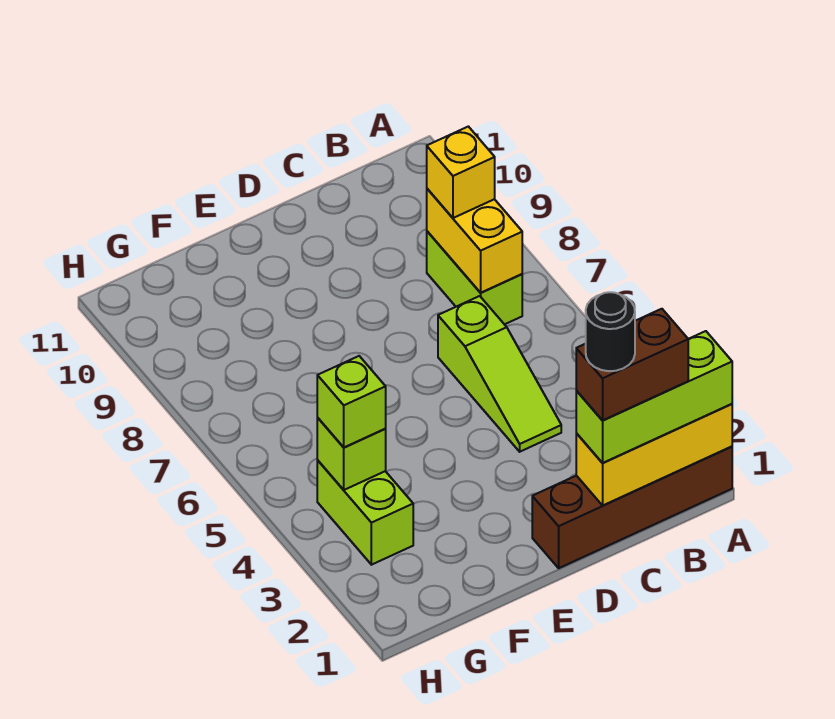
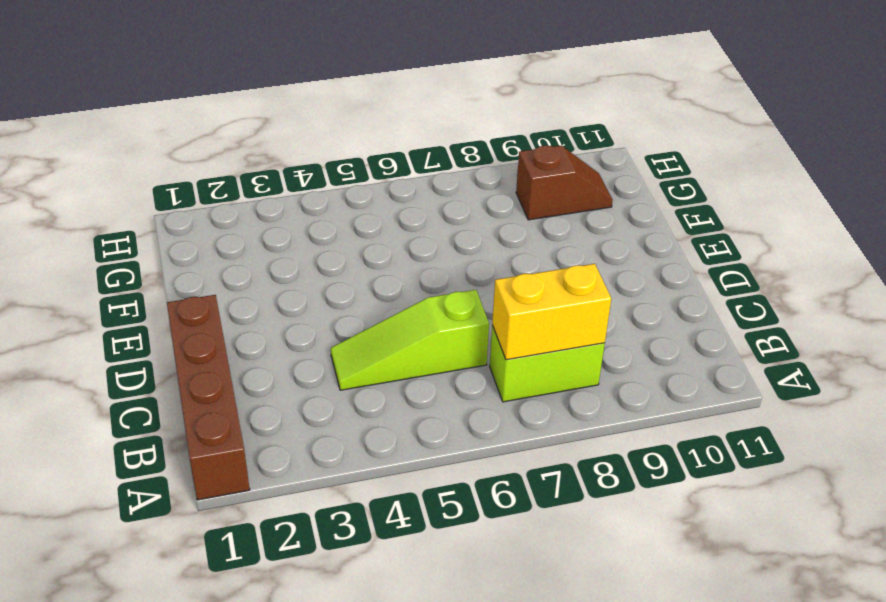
brown slope G9:G10 level 1 top 9 -> none
none -> lime brick G3:G4 level 1
none -> yellow brick A1:C1 level 2
none -> lime brick G4 level 2

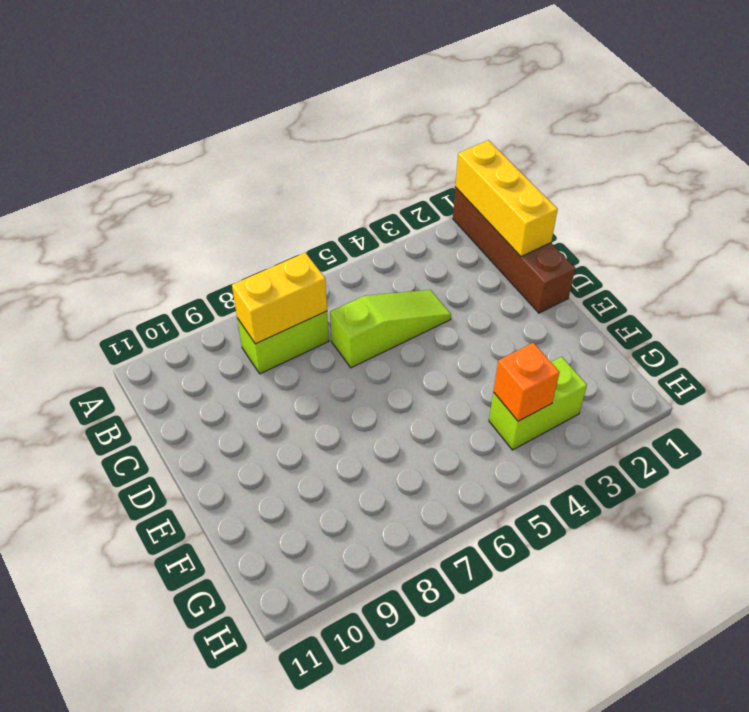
orange brick G4 level 2 -> lime brick G4 level 2
none -> lime brick A1:C1 level 3
none -> yellow brick B8 level 3
none -> lime brick G4 level 3

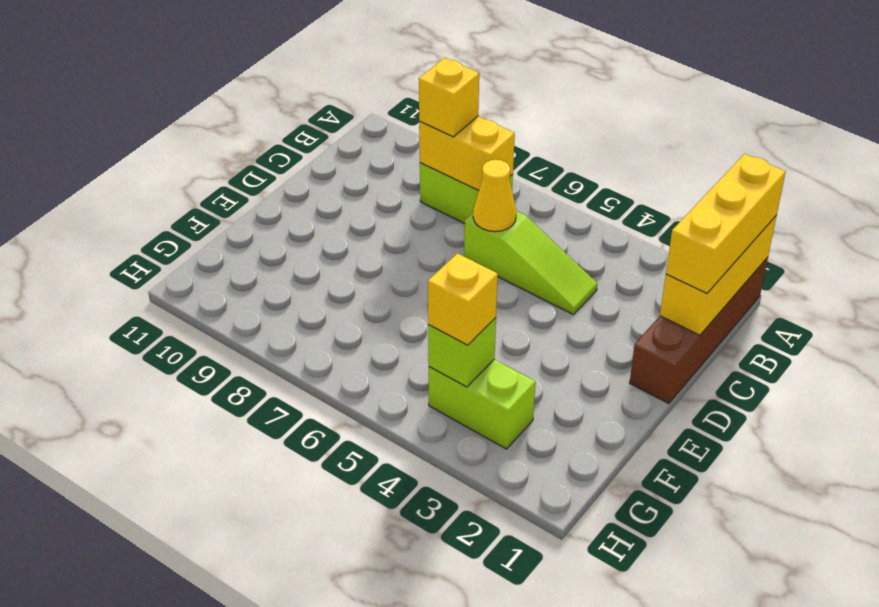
yellow brick A1:C1 level 3 -> lime brick A1:C1 level 3
yellow cone C6 level 2 -> none
yellow brick G4 level 3 -> lime brick G4 level 3
none -> brown brick B1:C1 level 4
none -> black round brick C1 level 5

